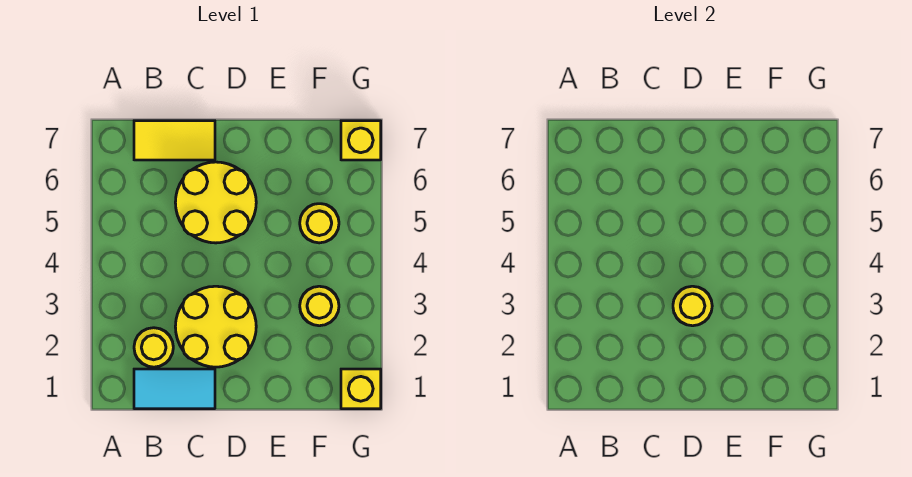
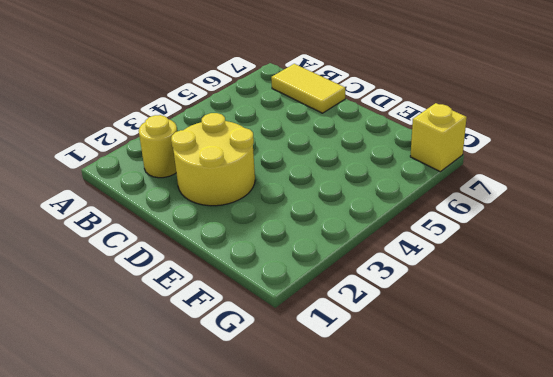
none -> cyan tile B1:C1 level 1
none -> yellow round brick C5:D6 level 1

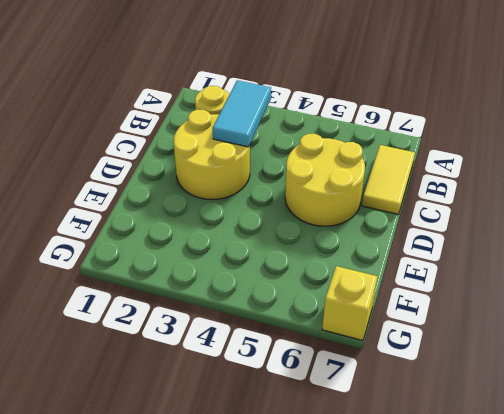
cyan tile B3:C3 level 2 -> cyan tile B1:C1 level 1
none -> yellow round brick F3 level 1
none -> yellow round brick F5 level 1

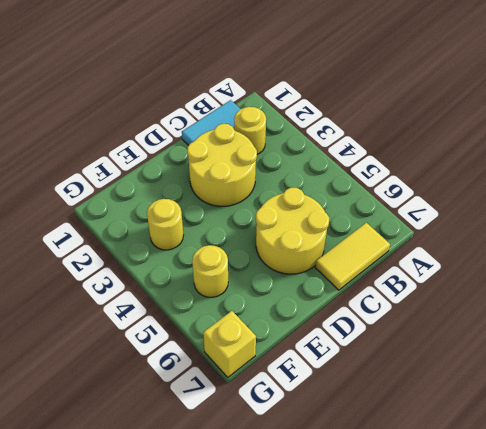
none -> yellow brick G1 level 1
none -> yellow round brick D3 level 2

